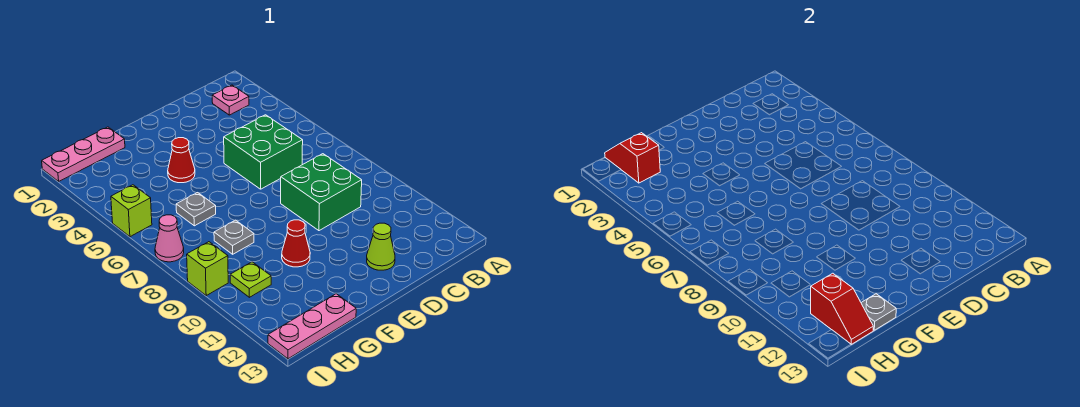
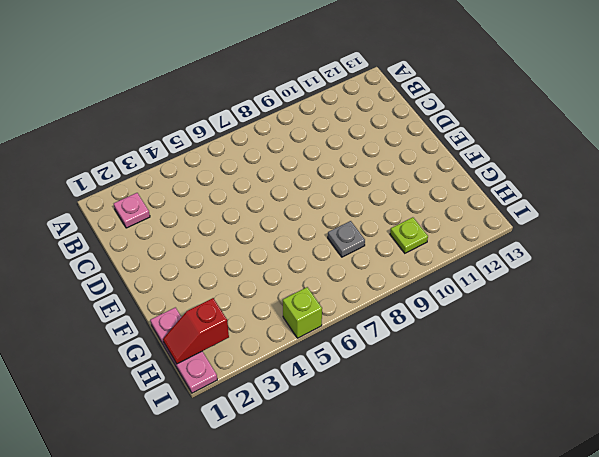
none -> green brick C5:D6 level 1
none -> green brick C8:D9 level 1
none -> lime cone D12 level 1

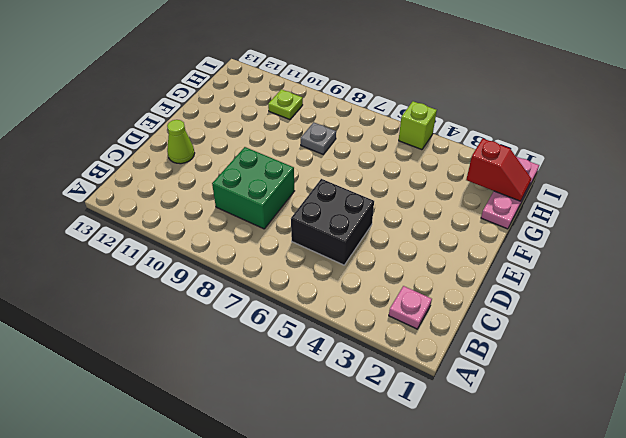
black brick C5:D6 level 1 -> green brick C5:D6 level 1
none -> red cone F4 level 1
none -> red cone F10 level 1
none -> grey plate G6 level 1

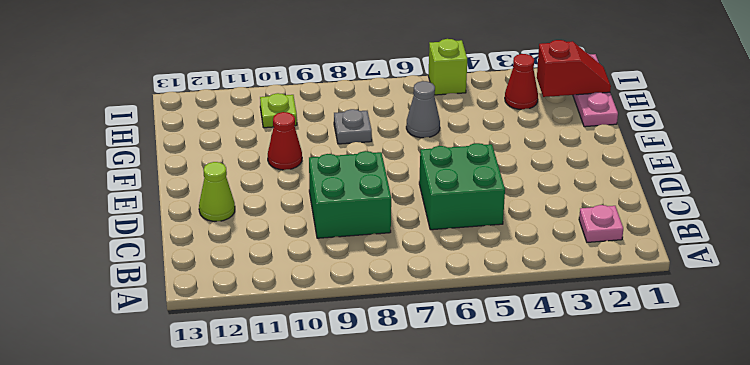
grey cone G6 level 1 -> grey plate G6 level 1
red cone H3 level 1 -> red cone F4 level 1
none -> pink plate G13:I13 level 1
none -> pink cone I7 level 1
none -> lime brick I9 level 1

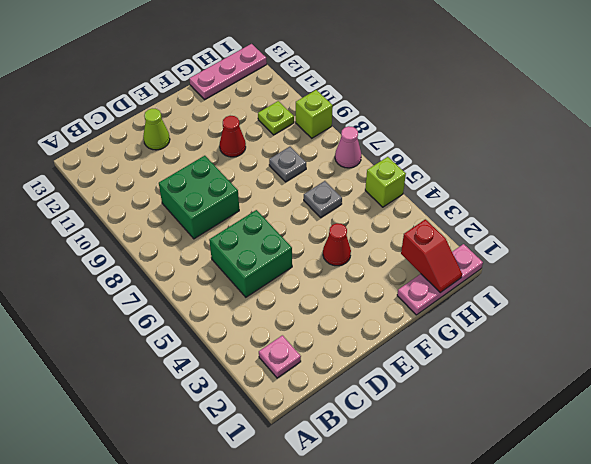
none -> grey plate G13 level 2
none -> red slope H12:H13 level 2 top 12

